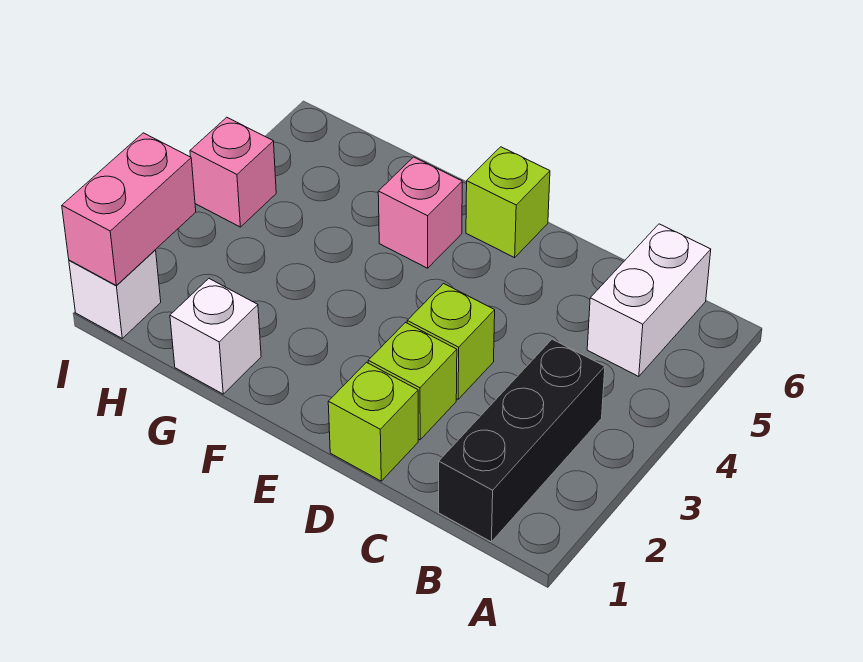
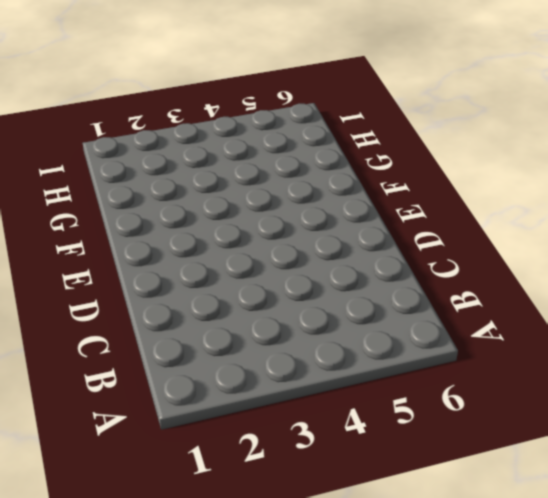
none -> black brick B1:B3 level 1
none -> white brick B5:B6 level 1

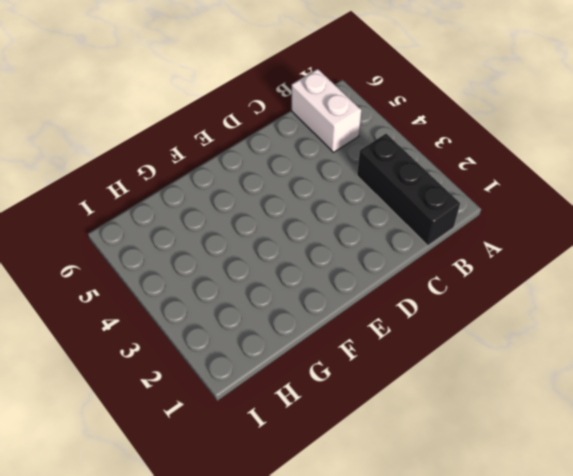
none -> lime brick D1 level 1
none -> lime brick D2 level 1

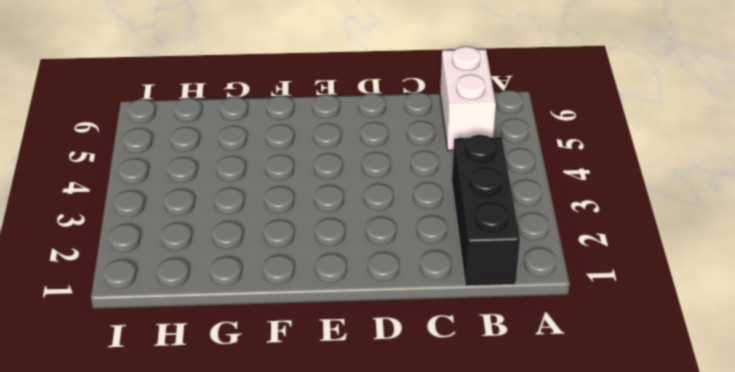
none -> lime brick D1 level 1
none -> lime brick D2 level 1

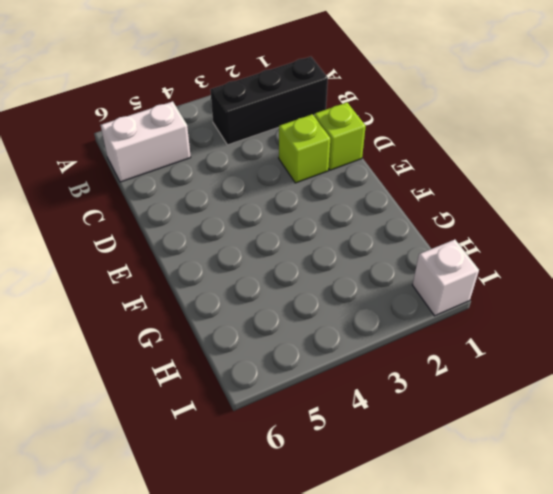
none -> lime brick D3 level 1
none -> lime brick E6 level 1

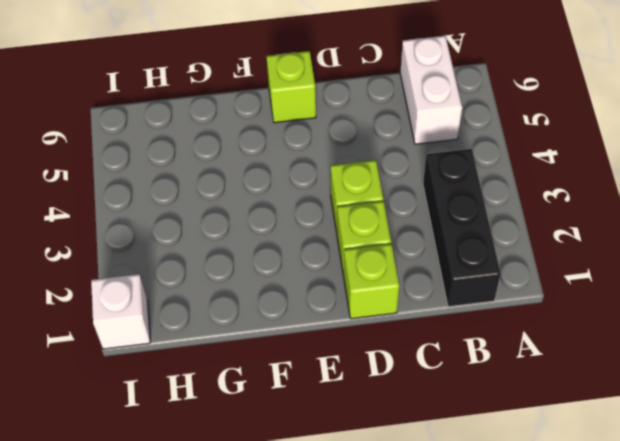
none -> pink brick F5 level 1
none -> white brick G1 level 1

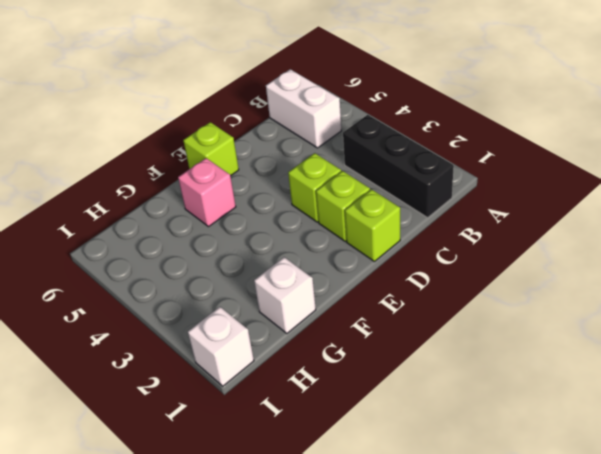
none -> pink brick I4 level 1
none -> pink brick I1:I2 level 2

